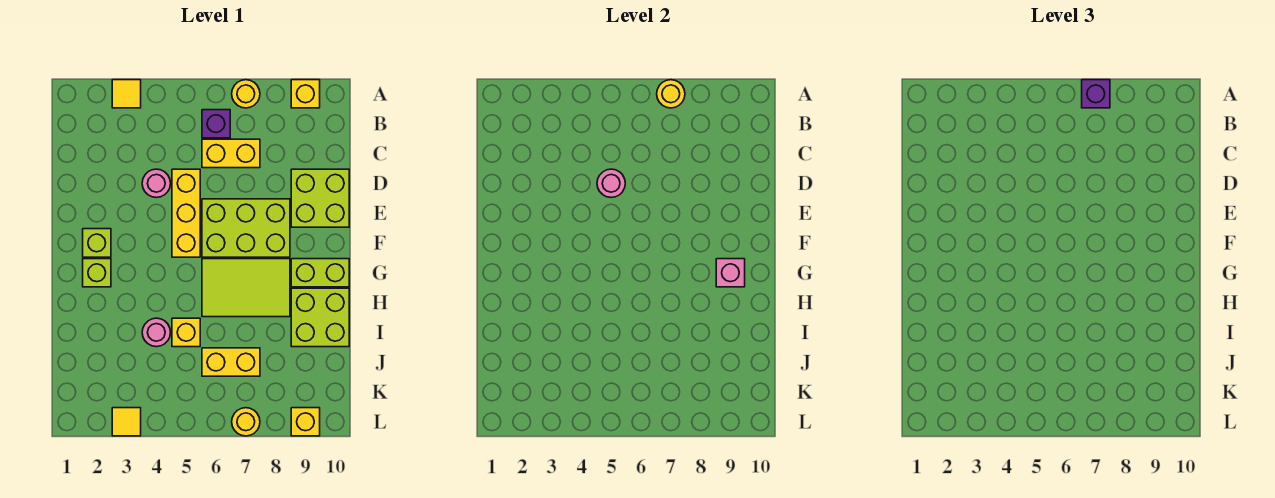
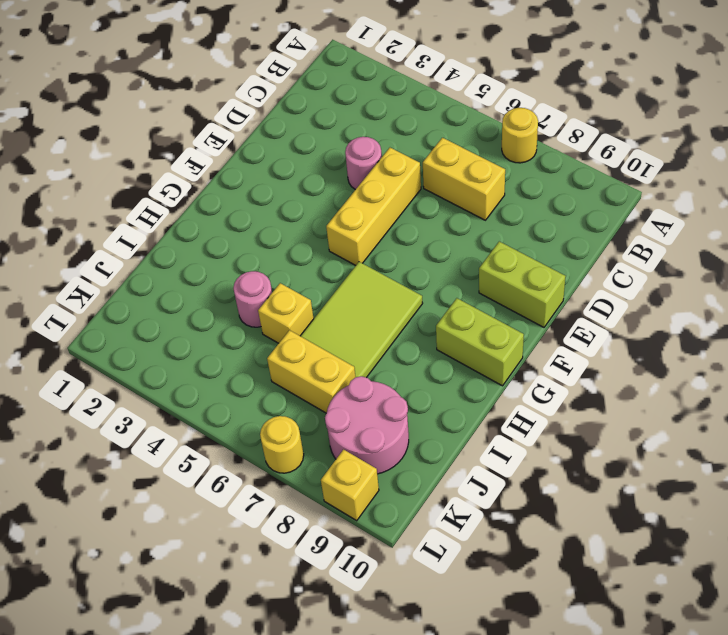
lime brick E9:E10 level 1 -> lime brick D9:E10 level 1
lime tile G6:I7 level 1 -> lime tile G6:H8 level 1
pink round brick J8:K9 level 1 -> none
none -> yellow tile A3 level 1
none -> yellow brick A9 level 1
none -> purple brick B6 level 1

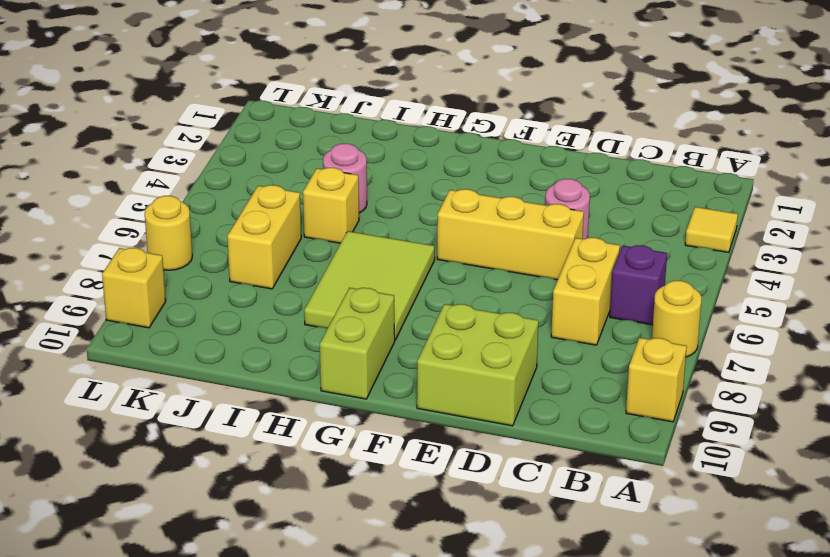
none -> lime brick E6:F8 level 1
none -> lime brick F2 level 1
none -> lime brick G2 level 1

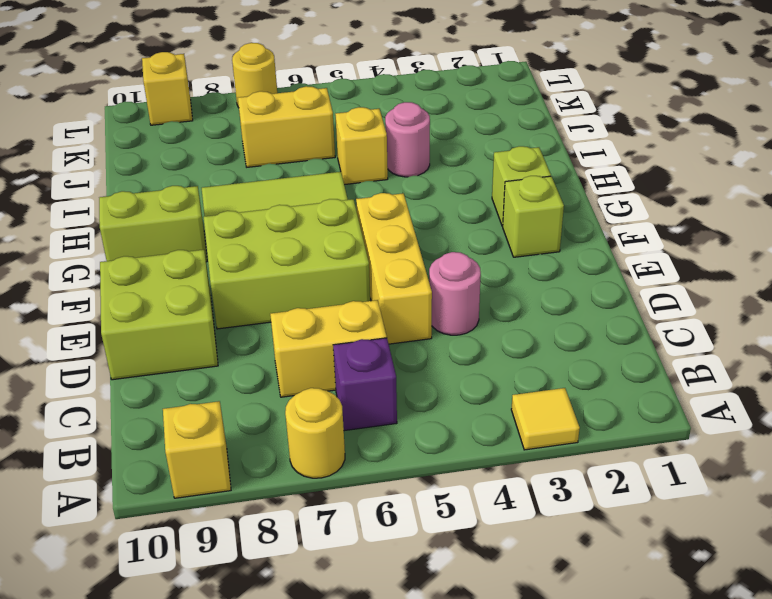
none -> lime brick H9:I10 level 1
none -> yellow tile L3 level 1
none -> yellow round brick A7 level 2

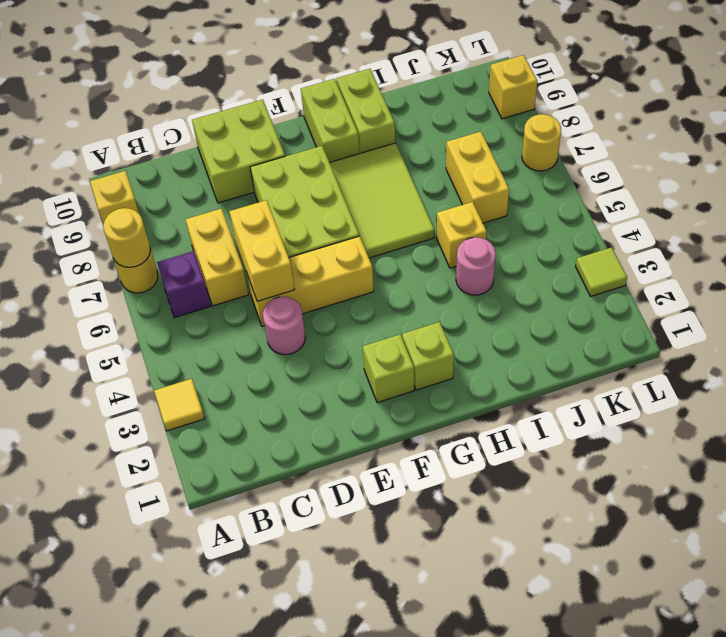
yellow brick D5:D6 level 2 -> pink round brick D5 level 2
lime brick H9:H10 level 1 -> lime brick H9:I10 level 1
lime tile L3 level 1 -> yellow tile L3 level 1
none -> pink brick G9 level 2
none -> purple brick A7 level 3

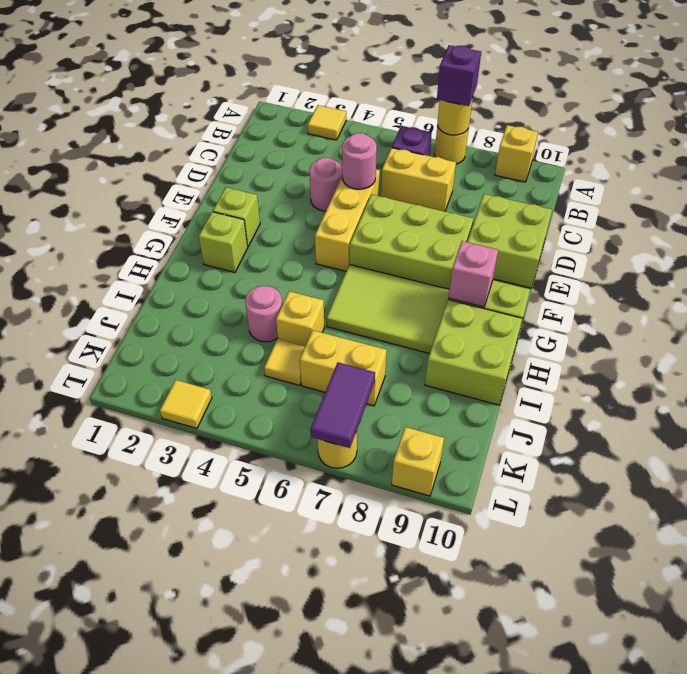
yellow tile J5 level 1 -> none
purple tile K7:L7 level 2 -> none

